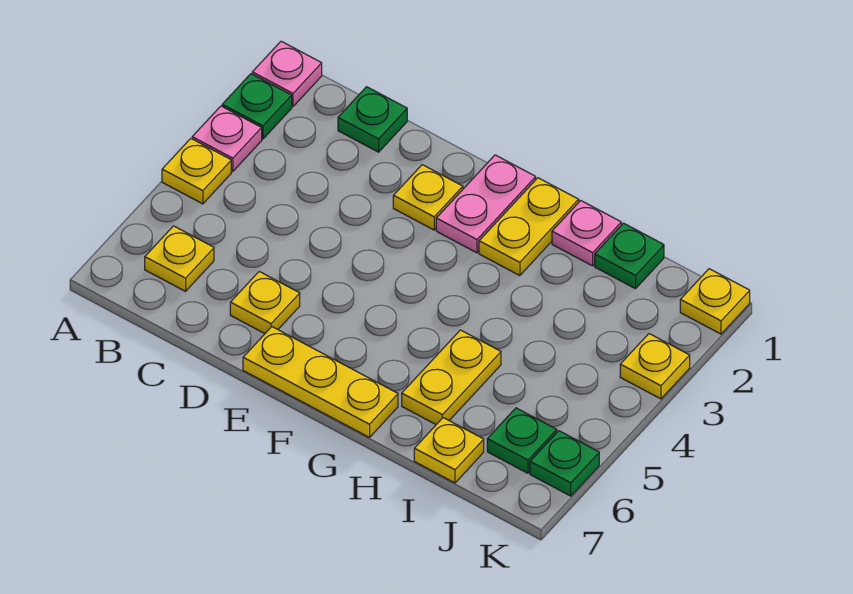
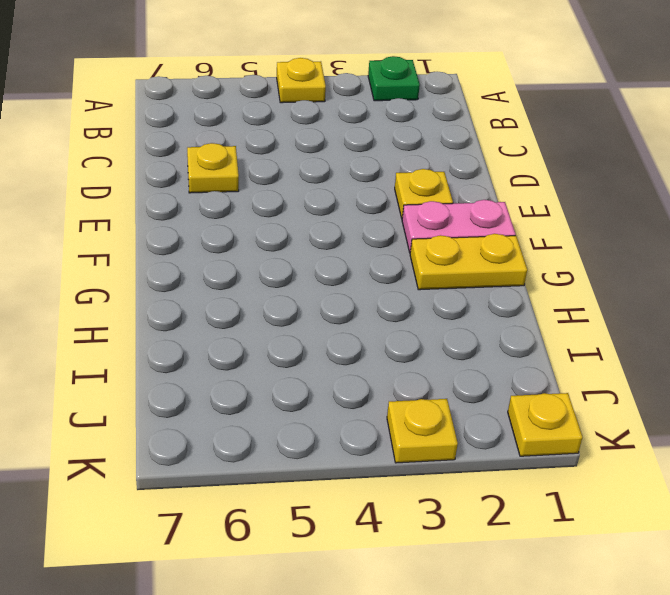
none -> pink plate A1 level 1
none -> pink plate A3 level 1
none -> yellow plate B6 level 1

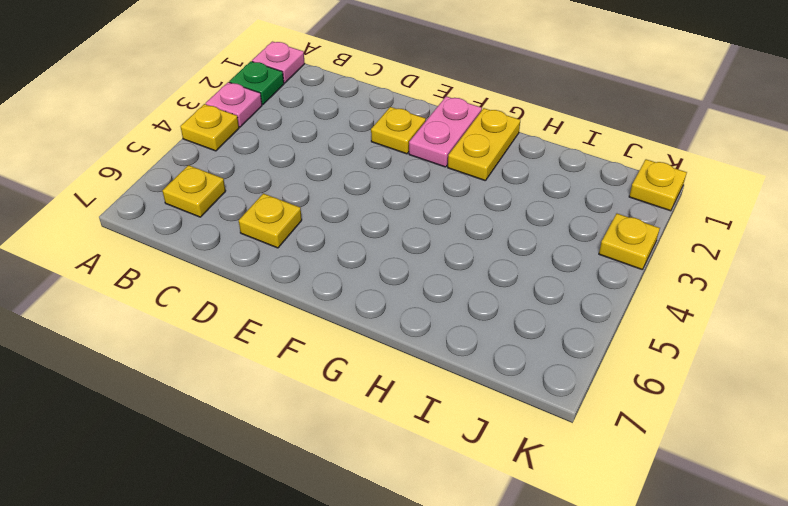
none -> green plate C1 level 1
none -> yellow plate E7:G7 level 1
none -> pink plate H1 level 1

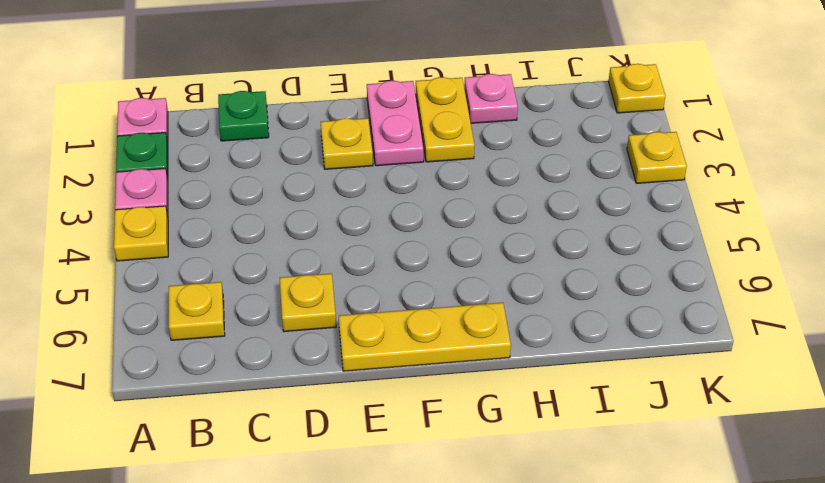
none -> yellow plate H5:H6 level 1
none -> green plate I1 level 1
none -> yellow plate I7 level 1

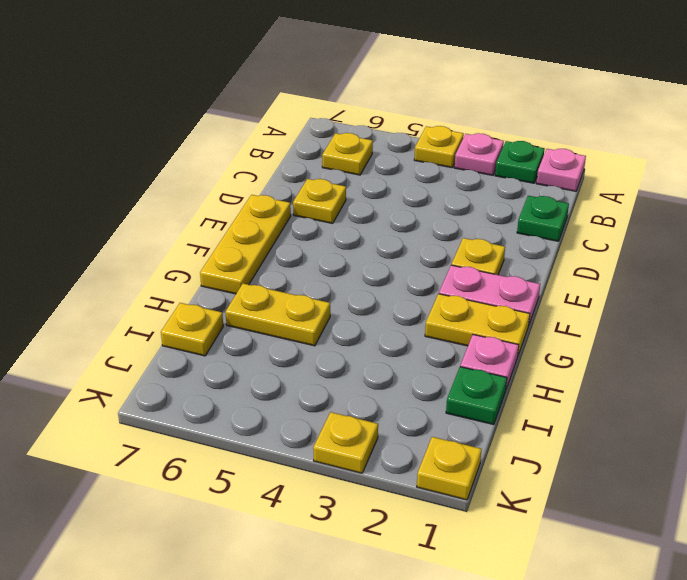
none -> green plate J6 level 1
none -> green plate K6 level 1

